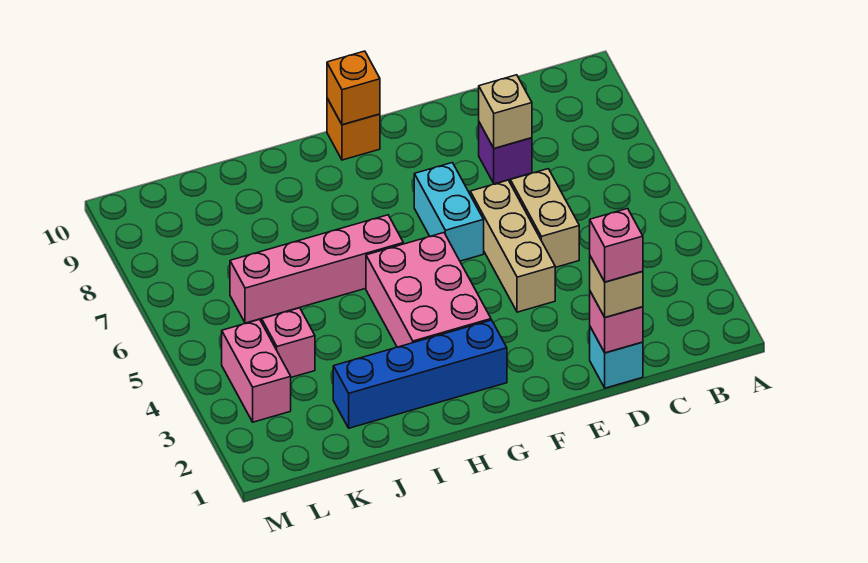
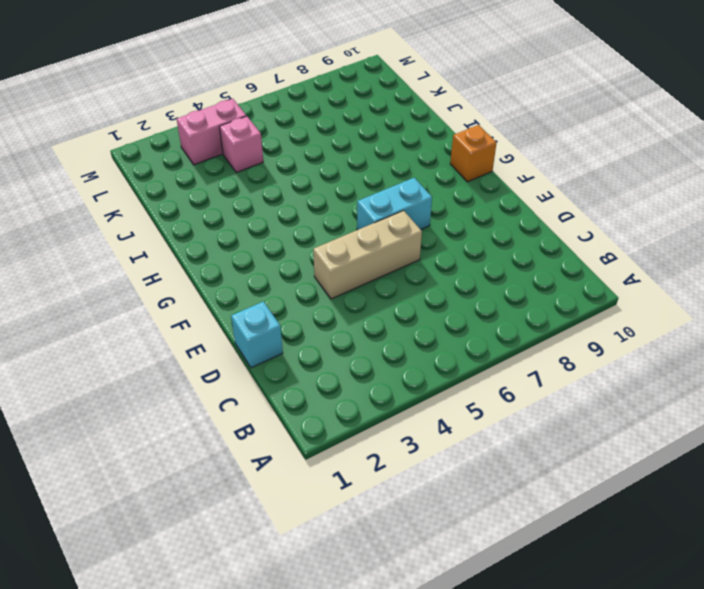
none -> tan brick D5:D6 level 1
none -> purple brick D8 level 1
none -> blue brick G2:J2 level 1

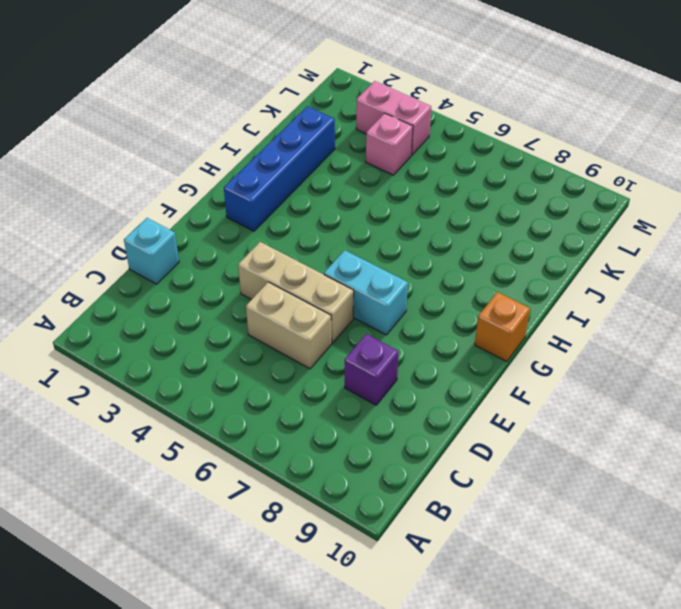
none -> pink brick G3:H5 level 1
none -> pink brick H6:K6 level 1
none -> pink brick D1 level 2

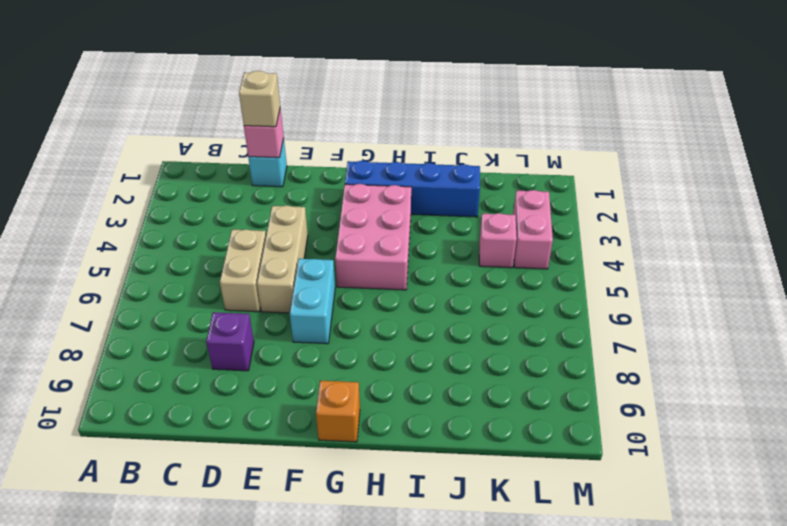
none -> pink brick H6:K6 level 1
none -> tan brick D8 level 2
none -> orange brick G10 level 2

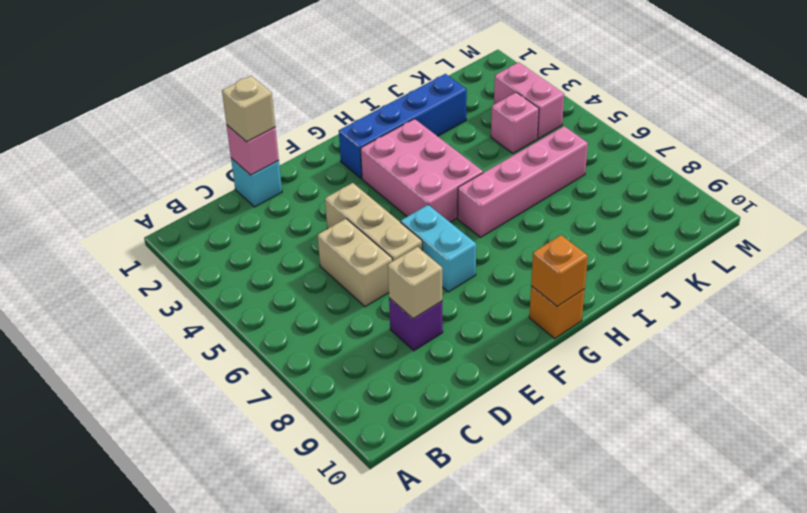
none -> pink brick D1 level 4

